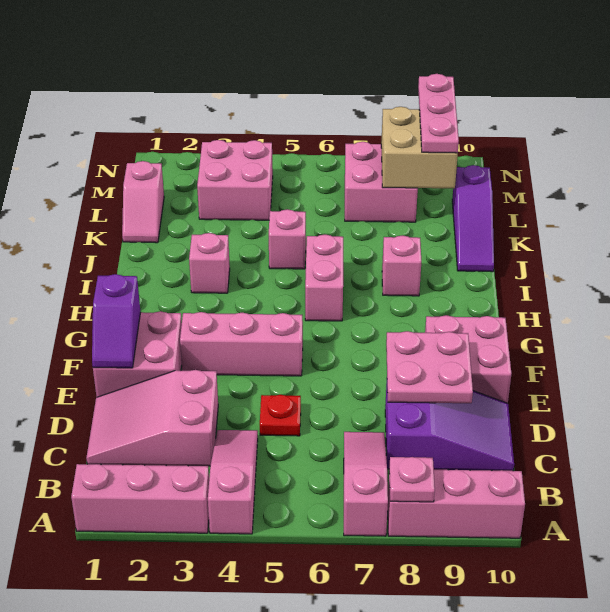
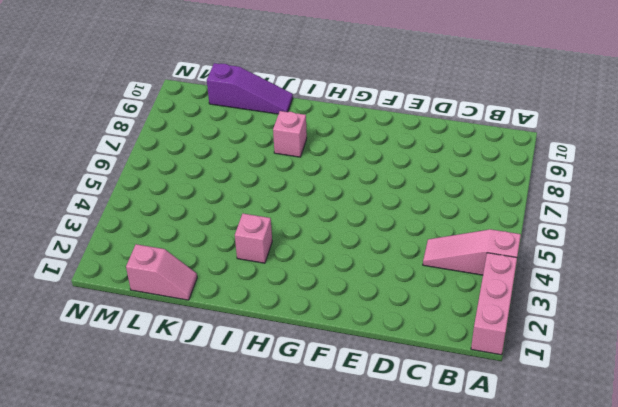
none -> pink slope A7:C7 level 1 top A
none -> pink brick A8:A10 level 1
none -> pink slope C1:D3 level 1 top 3

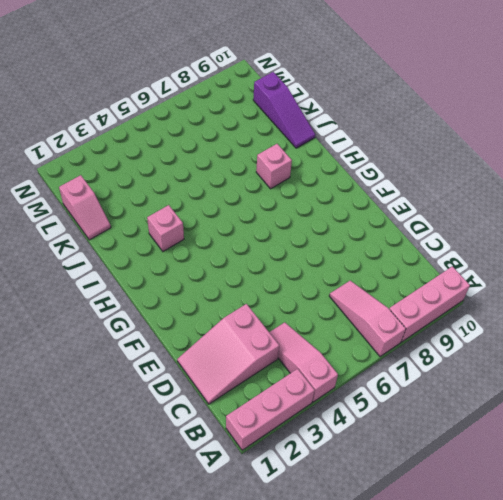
none -> purple slope C8:D10 level 1 top 8
none -> red plate D5 level 1
none -> pink brick E1:F2 level 1

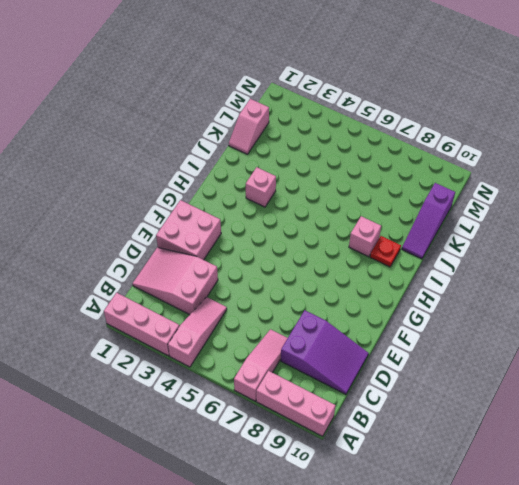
red plate I9 level 1 -> red plate D5 level 1
none -> pink brick E9:F10 level 1
none -> pink brick F3:F5 level 1
none -> pink brick H6:I6 level 1

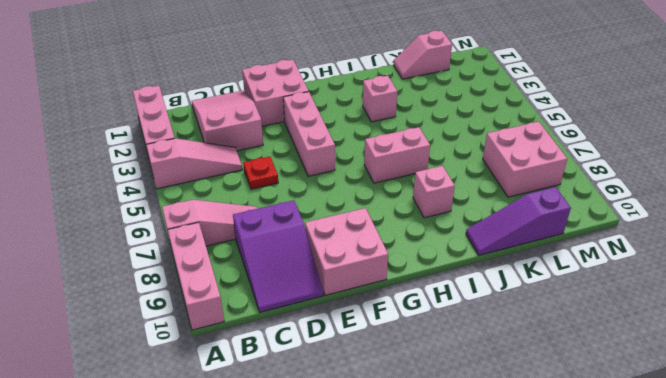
none -> pink brick J5 level 1
none -> pink brick L3:M4 level 1
none -> pink plate A8 level 2

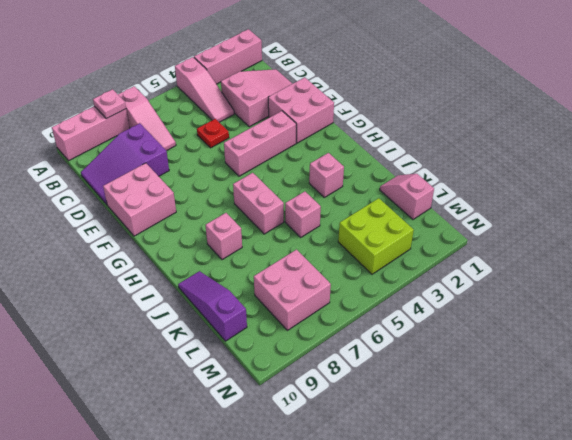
lime brick L3:M4 level 1 -> pink brick L3:M4 level 1
none -> pink plate D8:E9 level 2
none -> purple slope E1:F1 level 2 top F
none -> tan brick L8:M9 level 2

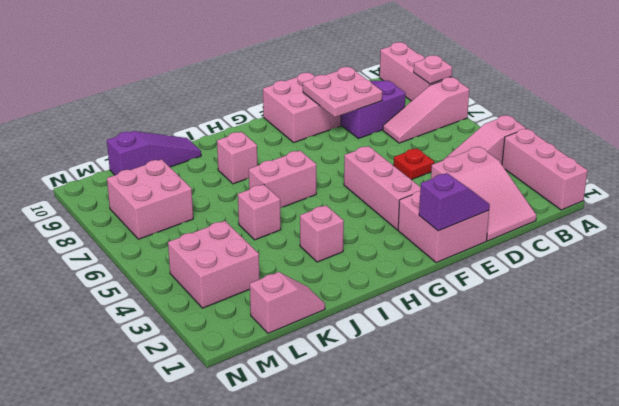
none -> tan brick L8:M9 level 2
none -> pink plate L9:N9 level 3

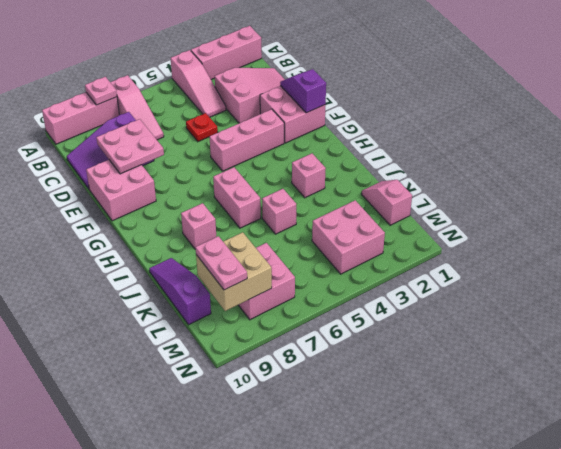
pink plate L9:M9 level 3 -> pink plate L9:N9 level 3

